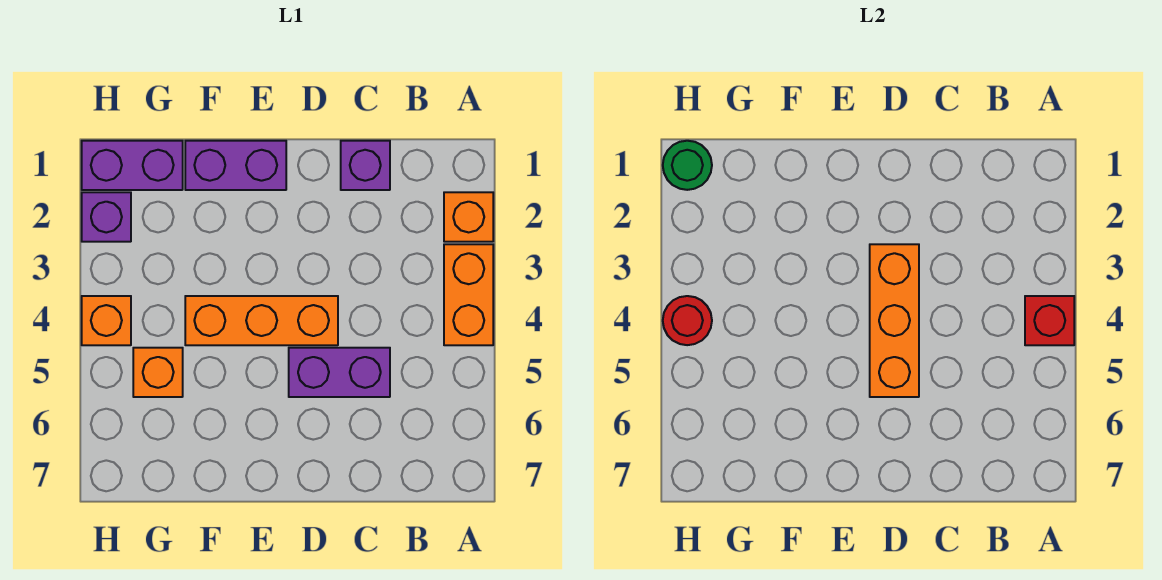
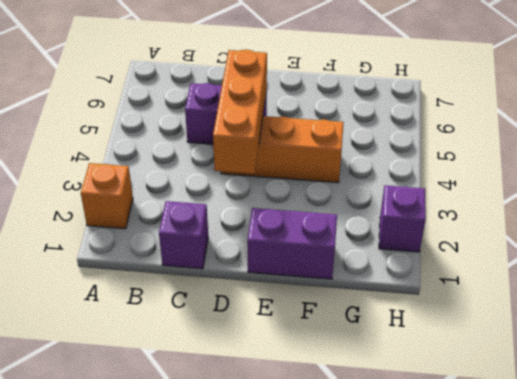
none -> orange brick A3:A4 level 1
none -> purple brick G1:H1 level 1
none -> orange brick G5 level 1

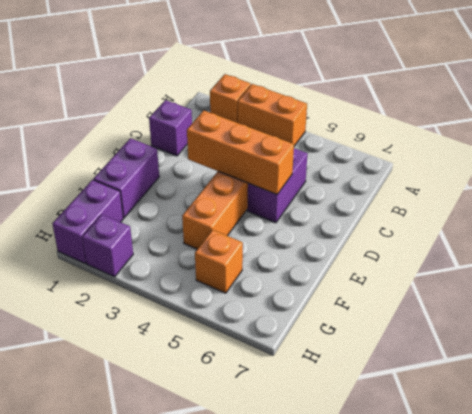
none -> orange brick H4 level 1
none -> red brick A4 level 2
none -> green round brick H1 level 2

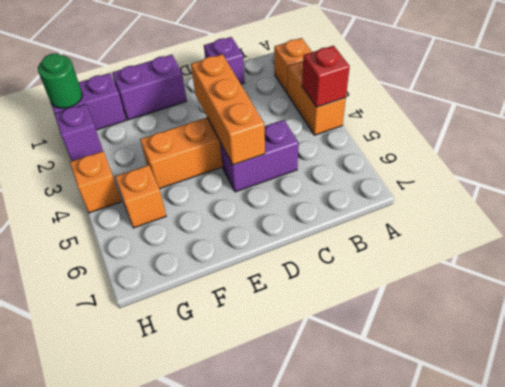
none -> red round brick H4 level 2

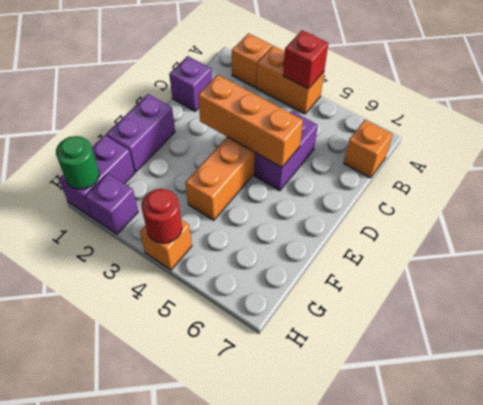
orange brick B7 level 1 -> orange brick G5 level 1

